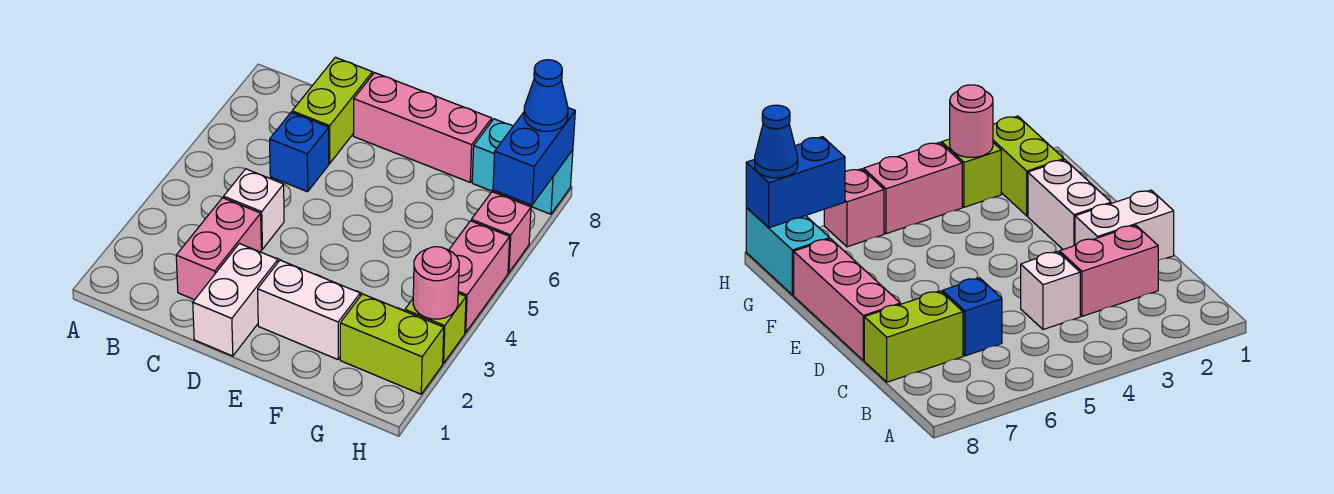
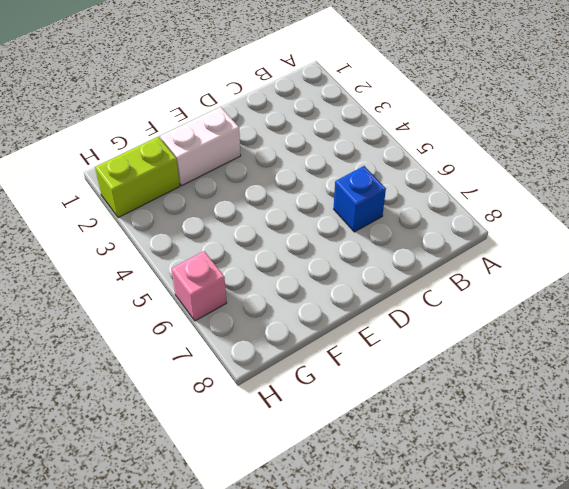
none -> pink brick C2:C3 level 1
none -> white brick C4 level 1
none -> lime brick C7:C8 level 1

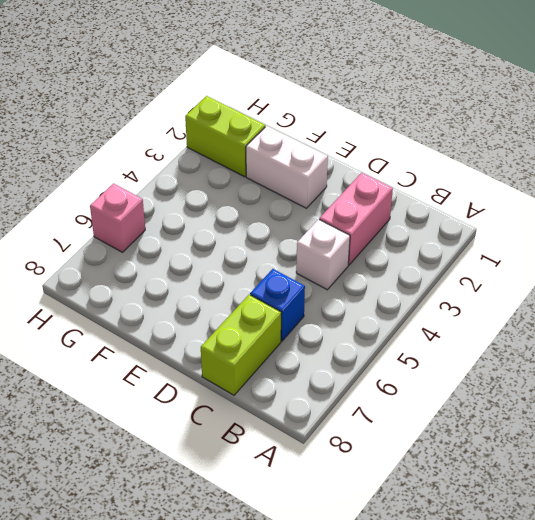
none -> white brick D1:D2 level 1
none -> pink brick D8:F8 level 1
none -> cyan brick G8:H8 level 1

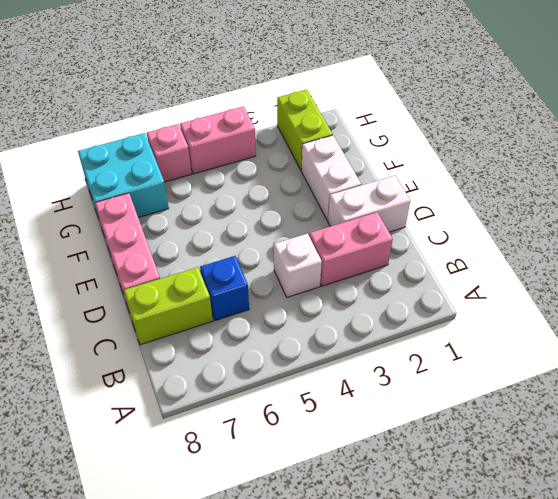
cyan brick G7:H8 level 1 -> cyan brick G8:H8 level 1
none -> lime brick H3 level 1
none -> pink round brick H3 level 2
none -> blue brick H7:H8 level 2

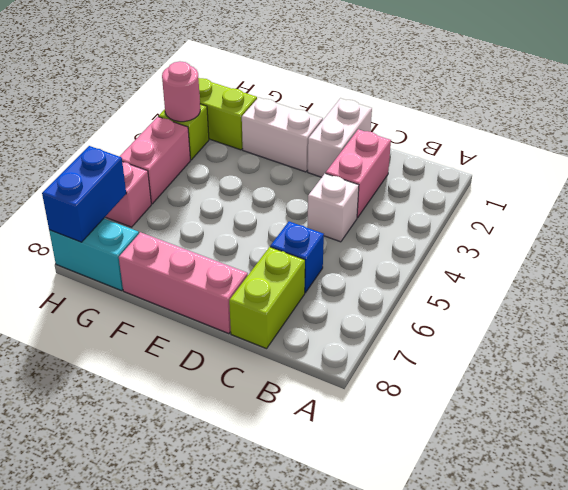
none -> blue cone H8 level 3

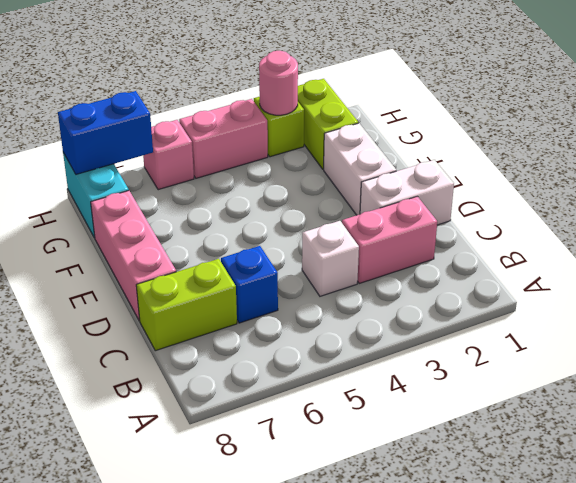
none -> blue cone H8 level 3

